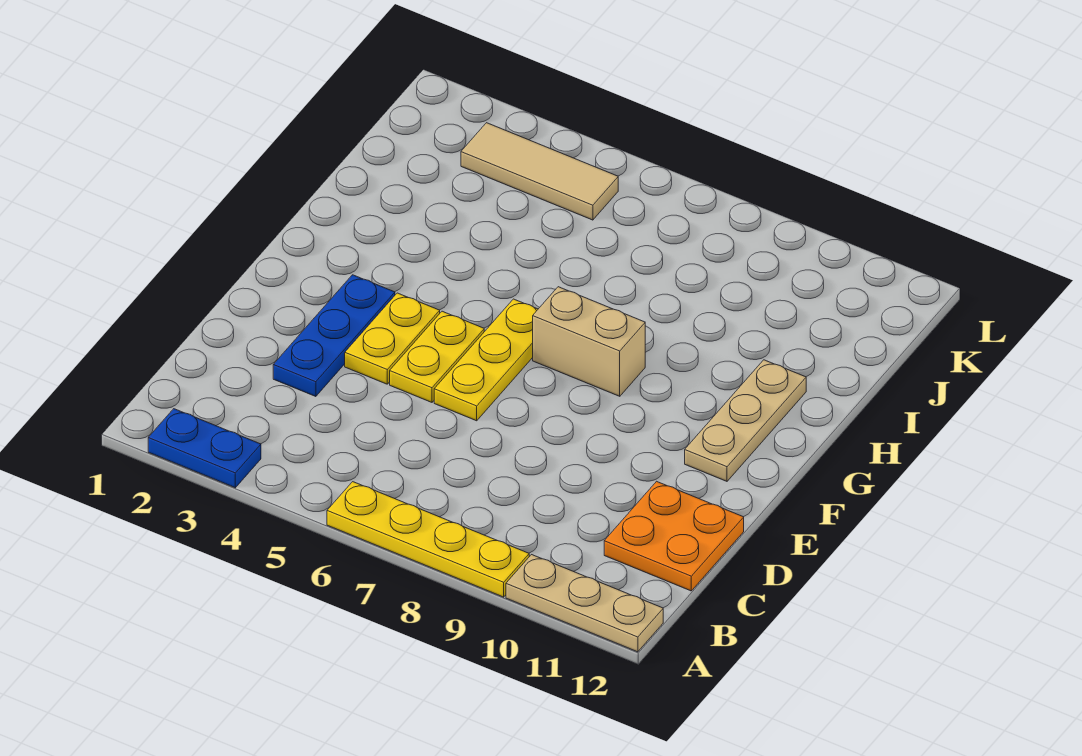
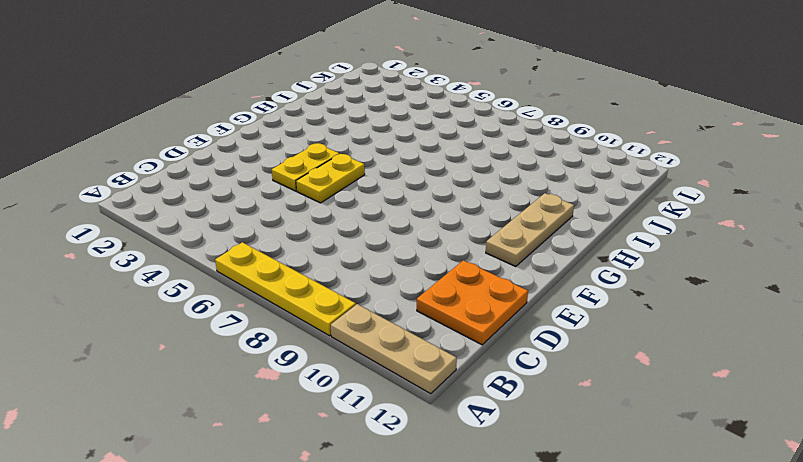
none -> blue plate A2:A3 level 1
none -> blue plate D3:F3 level 1

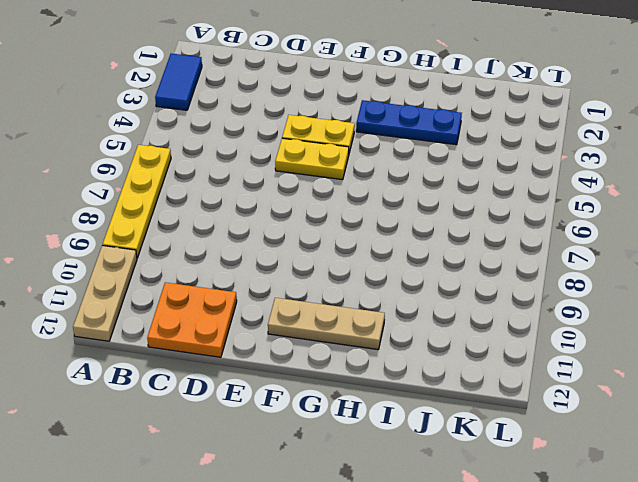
blue tile A2:A3 level 1 -> blue plate A2:A3 level 1
blue plate G3:I3 level 1 -> blue plate D3:F3 level 1
none -> yellow plate E6:G6 level 1
none -> tan brick G7:G8 level 1

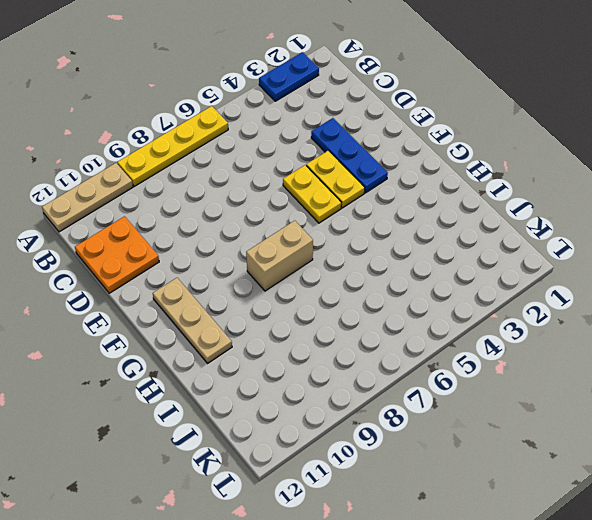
none -> yellow plate E6:G6 level 1
none -> tan tile K3:K5 level 1

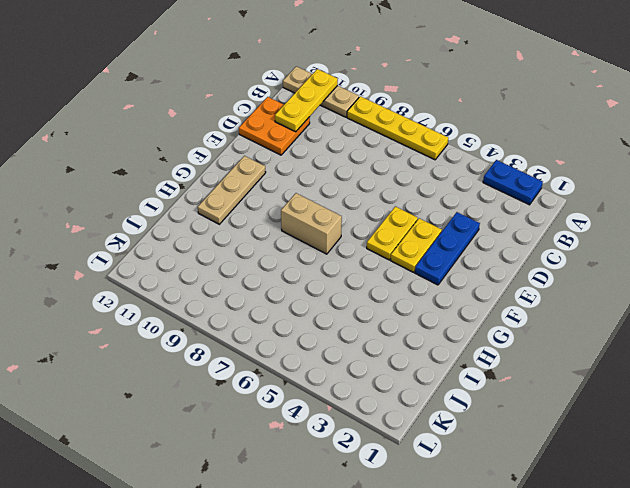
yellow plate A11:C11 level 2 -> yellow plate E6:G6 level 1
none -> tan tile K3:K5 level 1

